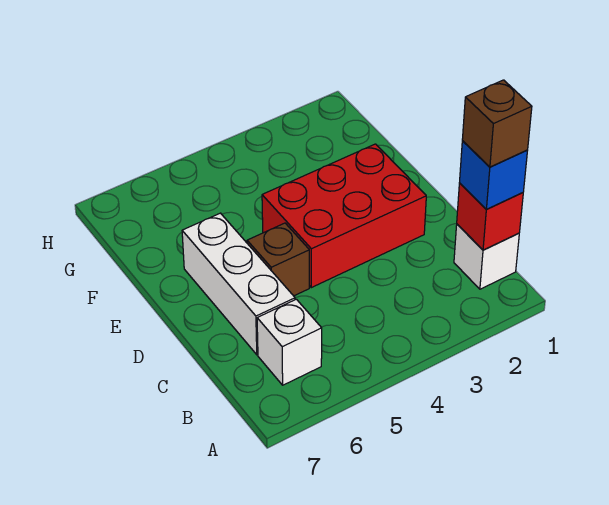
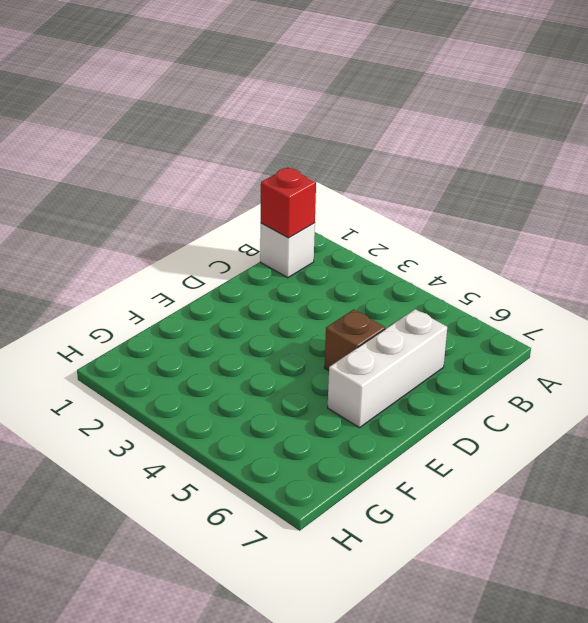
none -> white brick B6 level 1
none -> red brick D2:E4 level 1

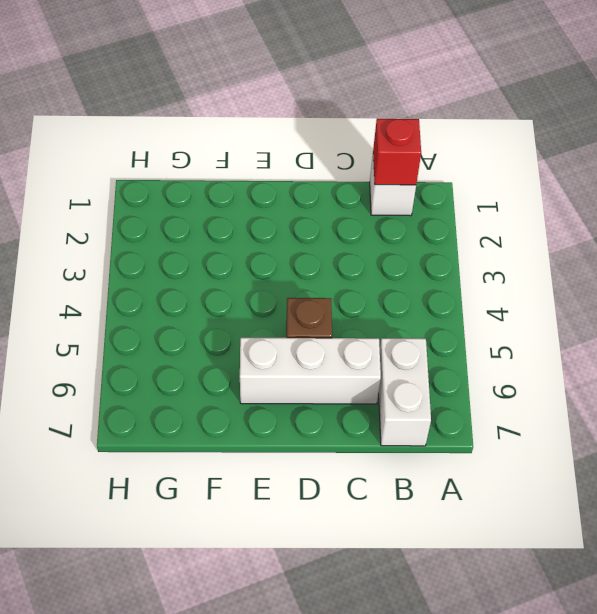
white brick B6:B7 level 1 -> white brick B6 level 1
none -> red brick D2:E4 level 1
none -> blue brick B1 level 3

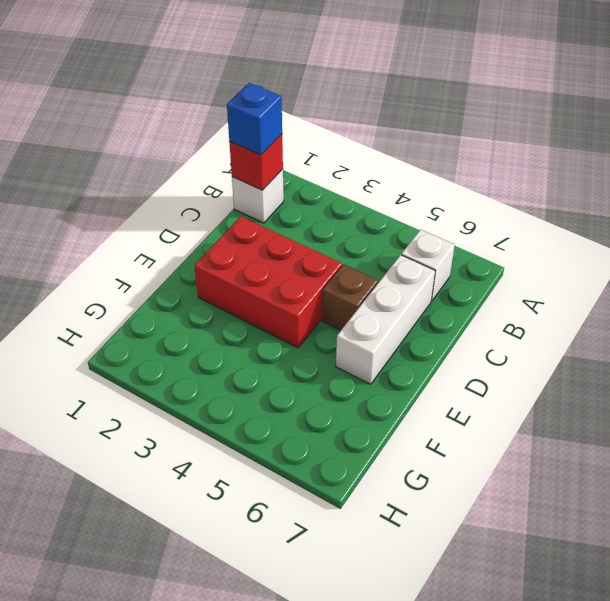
none -> brown brick B1 level 4

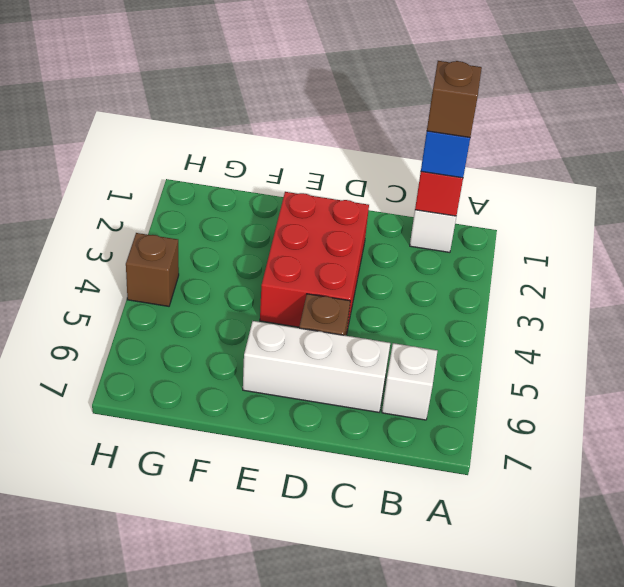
brown brick H4 level 1 -> none

